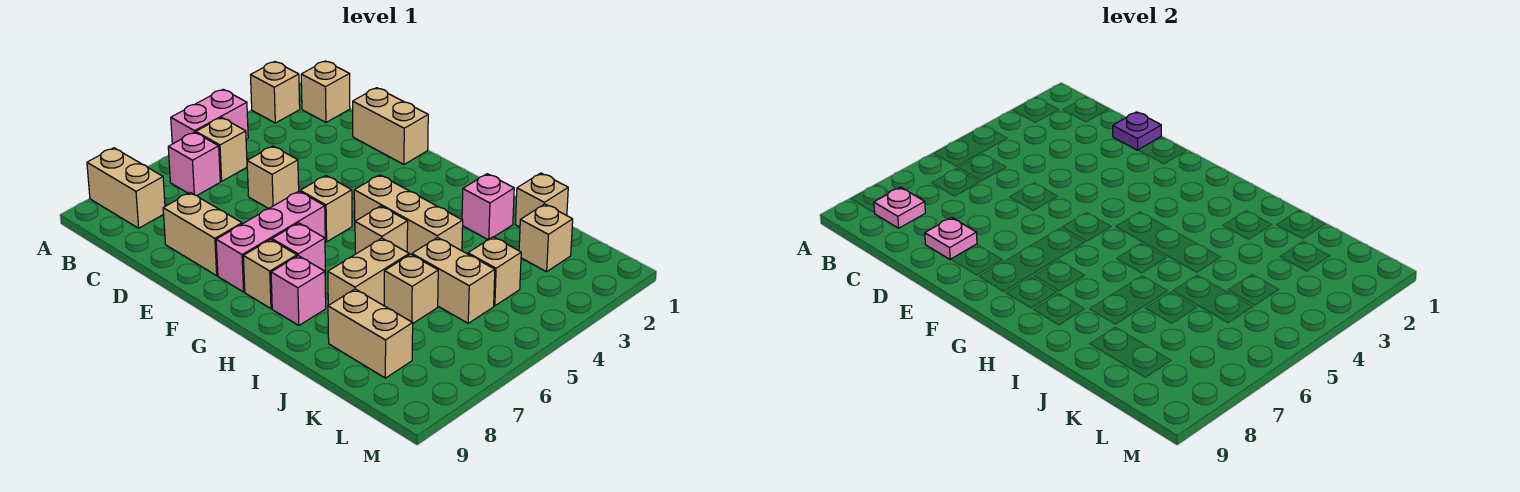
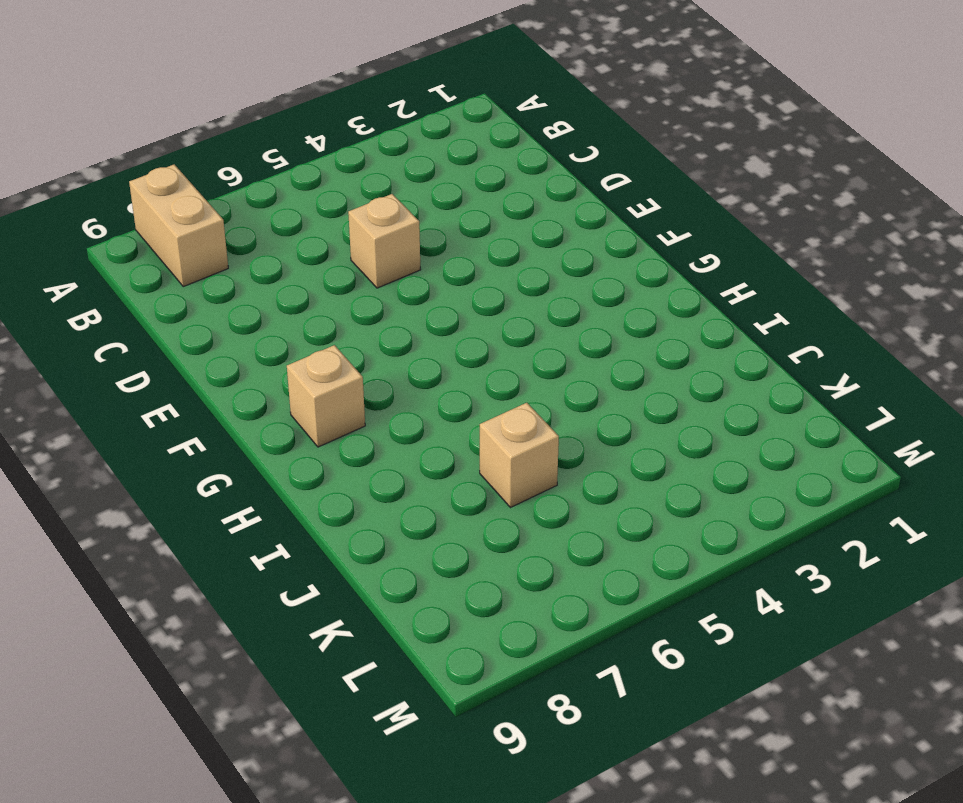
none -> tan brick A2 level 1
none -> pink brick A4:A5 level 1
none -> tan brick B1 level 1

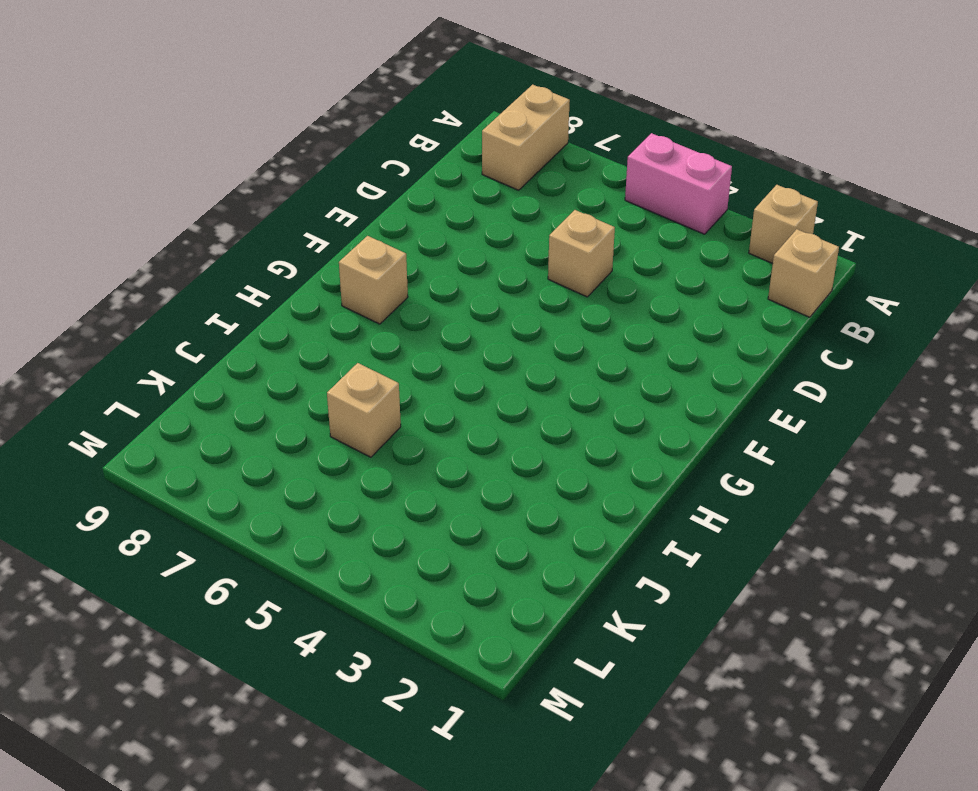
none -> tan brick B5 level 1
none -> pink brick B6 level 1
none -> tan brick D1:E1 level 1

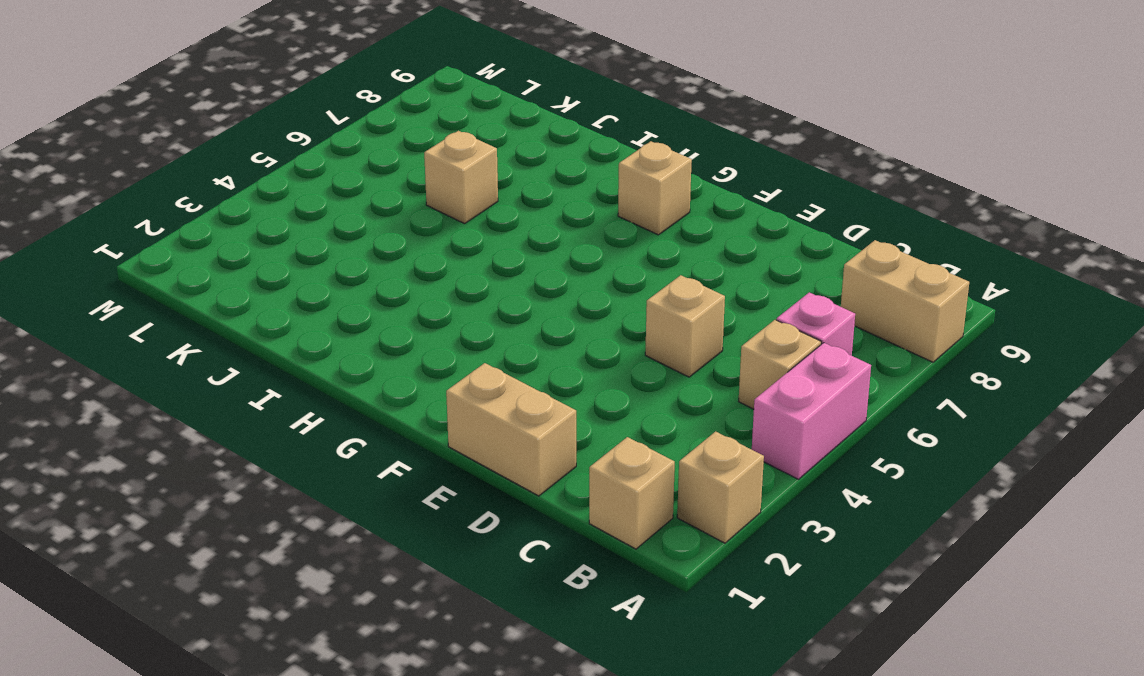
none -> tan brick D8:E8 level 1
none -> tan brick F5 level 1
none -> pink brick F6:F8 level 1

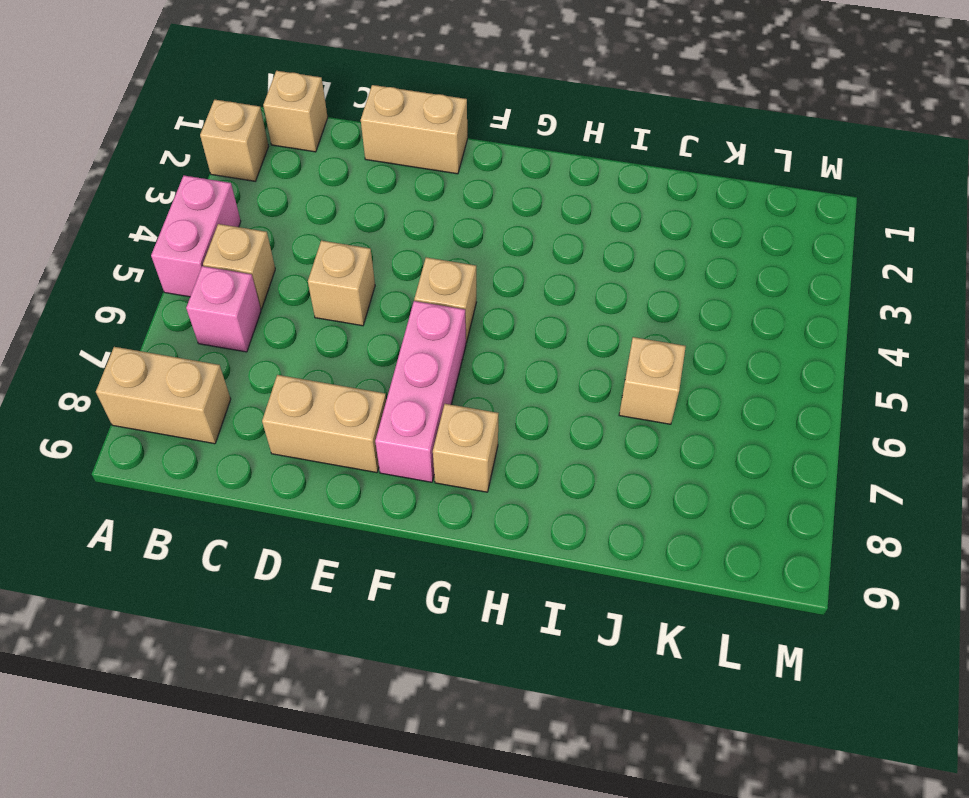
none -> tan brick G4:I4 level 1
none -> pink brick G7 level 1
none -> tan brick H5 level 1

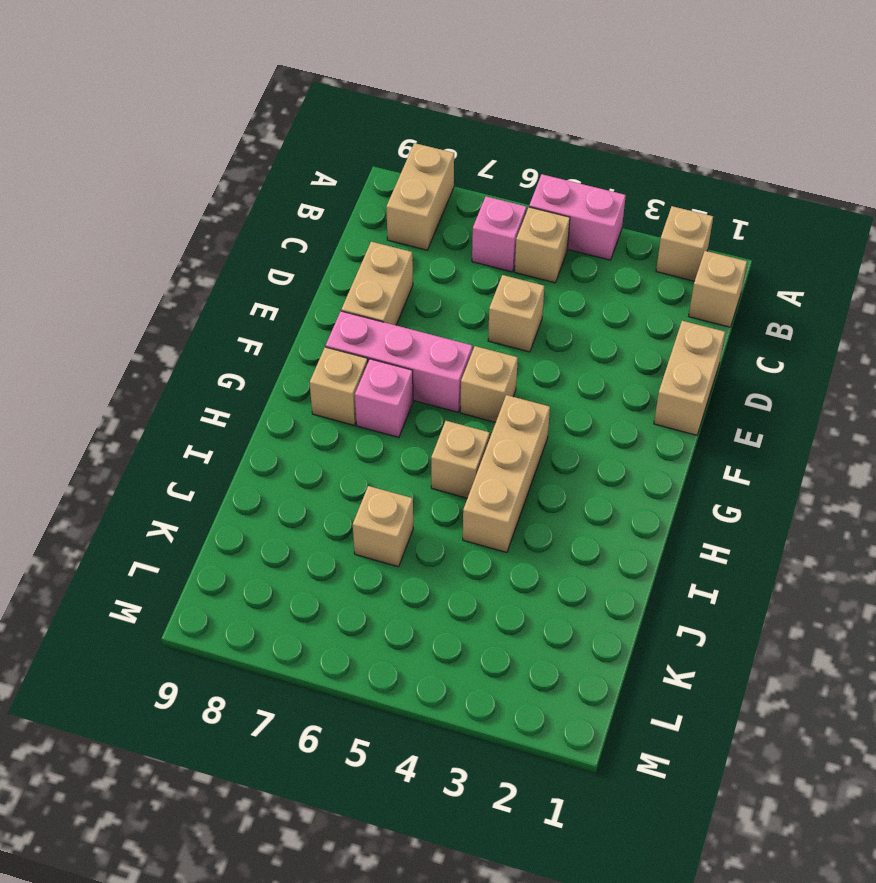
none -> pink brick H8 level 1
none -> pink brick I2 level 1
none -> tan brick I6:I7 level 1

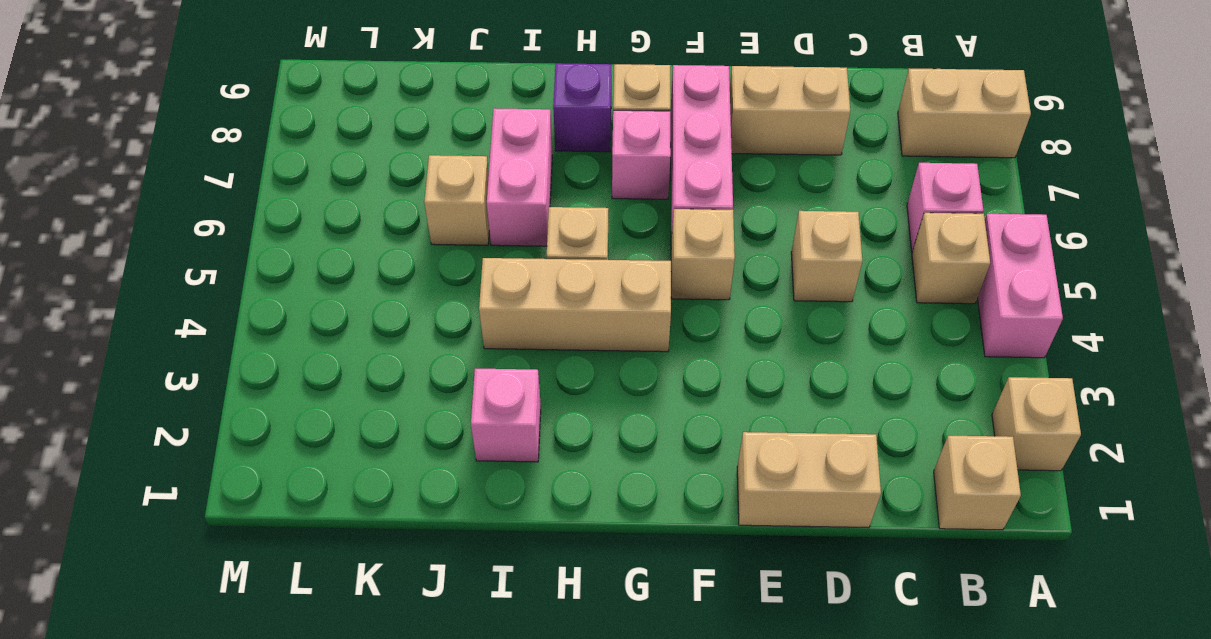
purple brick H8 level 1 -> pink brick H8 level 1
pink brick I6:I7 level 1 -> tan brick I6:I7 level 1
none -> tan brick J1 level 1
none -> tan brick J5:K5 level 1
none -> tan brick J8:K8 level 1

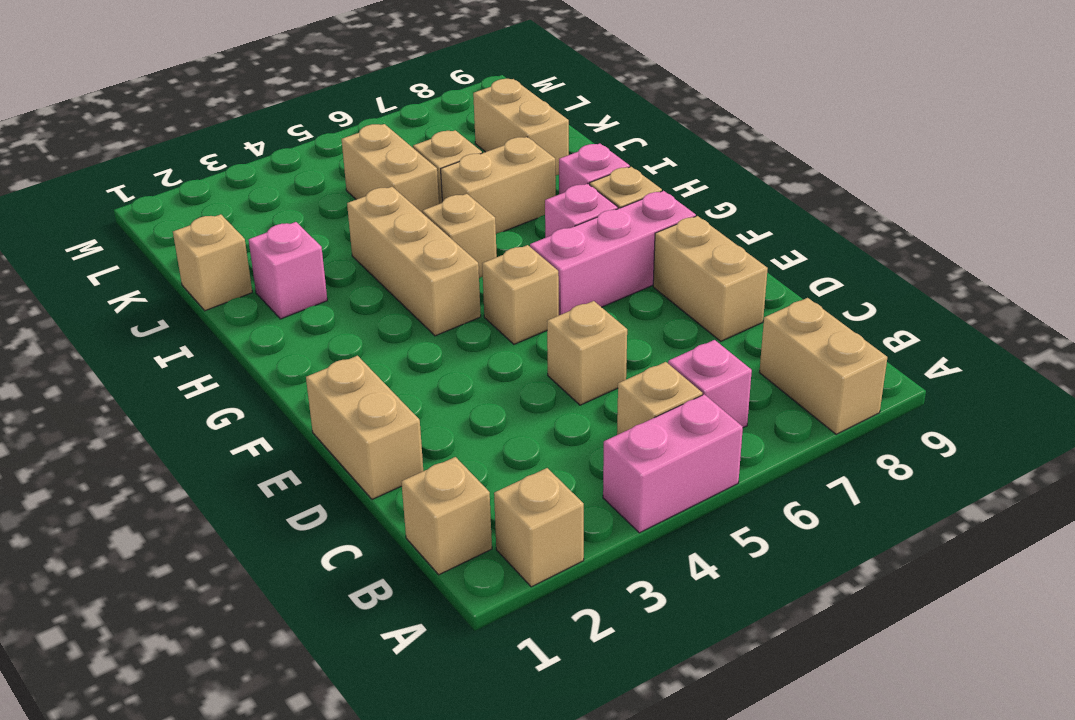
none -> tan brick K2 level 1
none -> tan brick K4 level 1
none -> pink plate B8 level 2

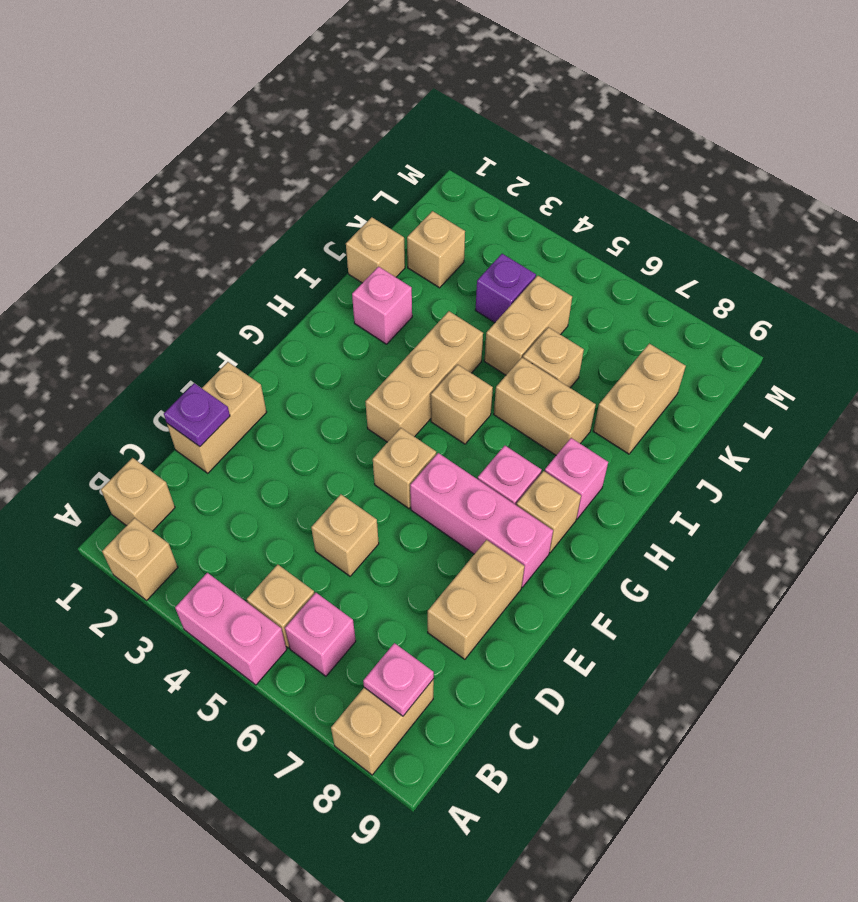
purple brick K4 level 1 -> tan brick K4 level 1
none -> pink plate D8 level 2

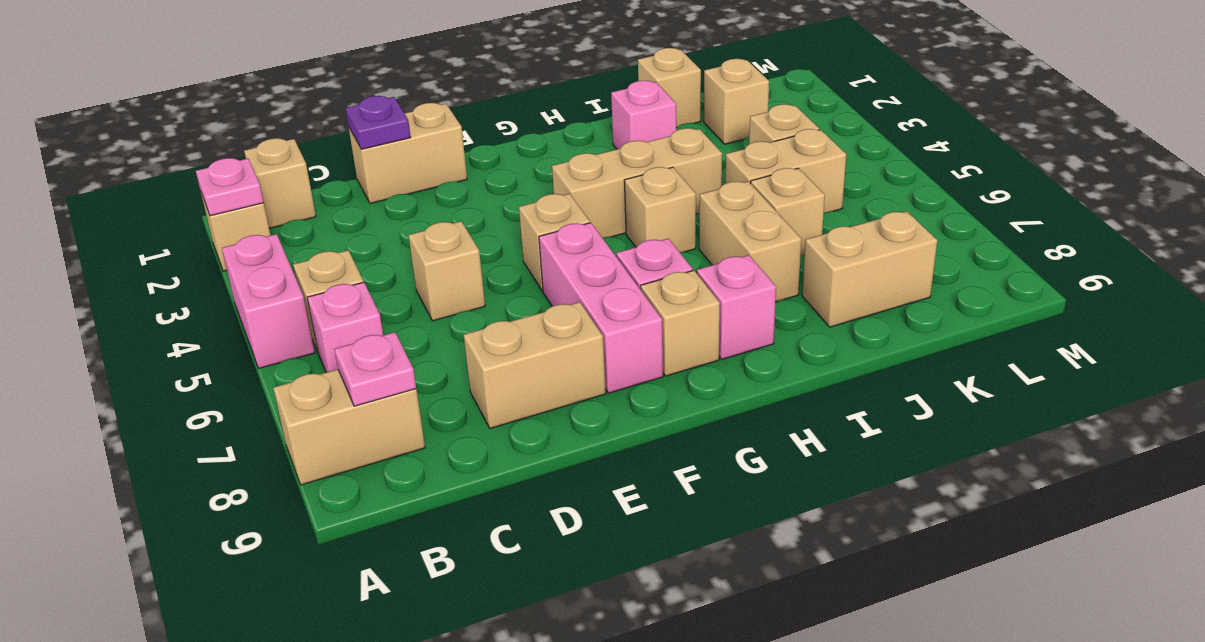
pink plate A2 level 2 -> pink plate D8 level 2

